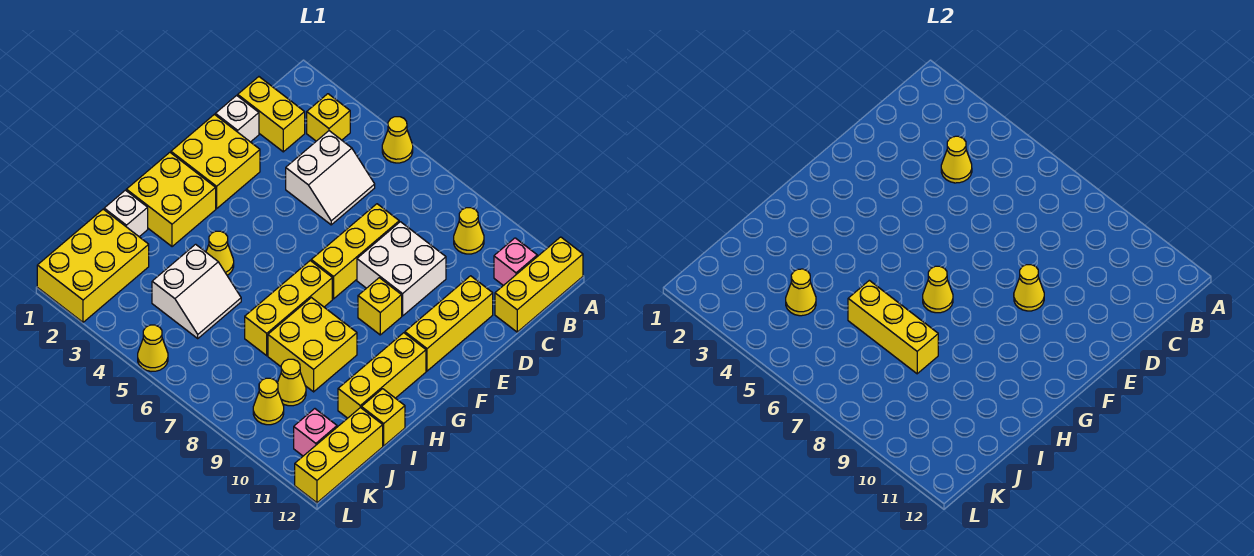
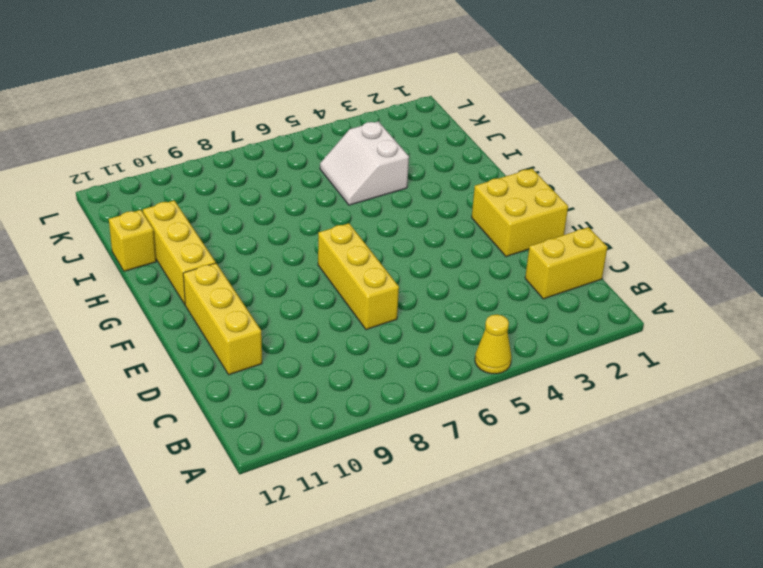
none -> yellow brick A12:C12 level 1
none -> yellow brick B3 level 1
none -> yellow cone B9 level 1
none -> pink brick B11 level 1

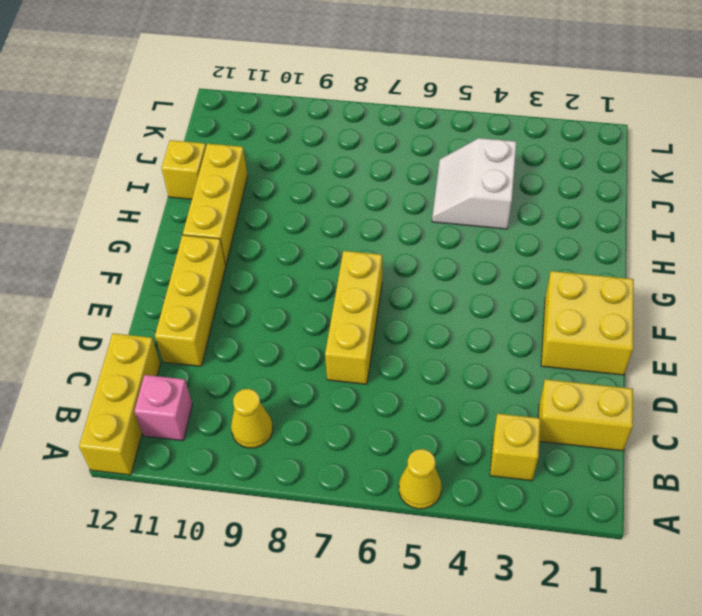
none -> white slope C4:D5 level 1 top 4
none -> white brick D1 level 1
none -> white brick D8:E9 level 1
none -> yellow brick F9 level 1

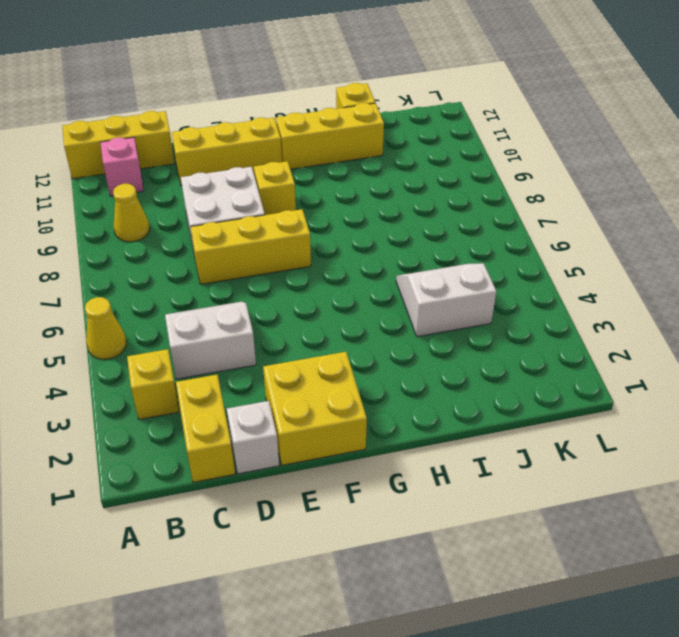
none -> yellow brick G1:H2 level 1
none -> yellow brick G7:I7 level 1
none -> yellow cone H4 level 1
none -> yellow brick H8:I9 level 1

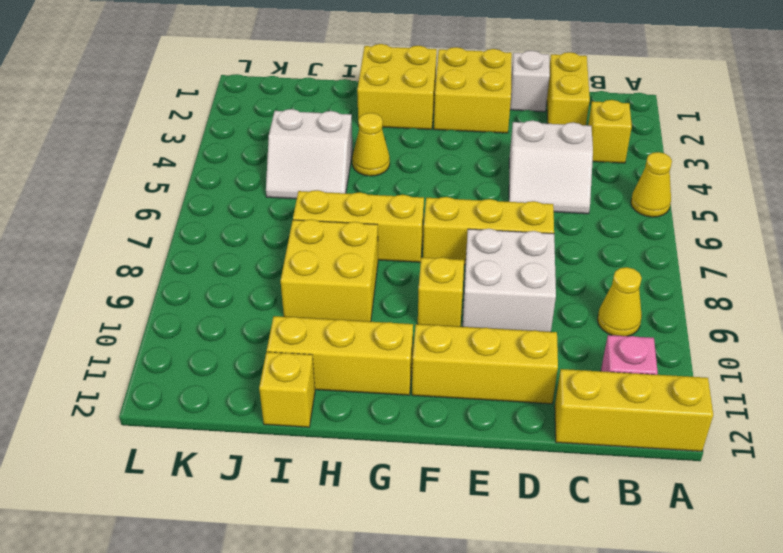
none -> white brick I1 level 1
none -> yellow brick J1:L2 level 1
none -> yellow cone J9 level 1
none -> yellow brick J12:L12 level 1

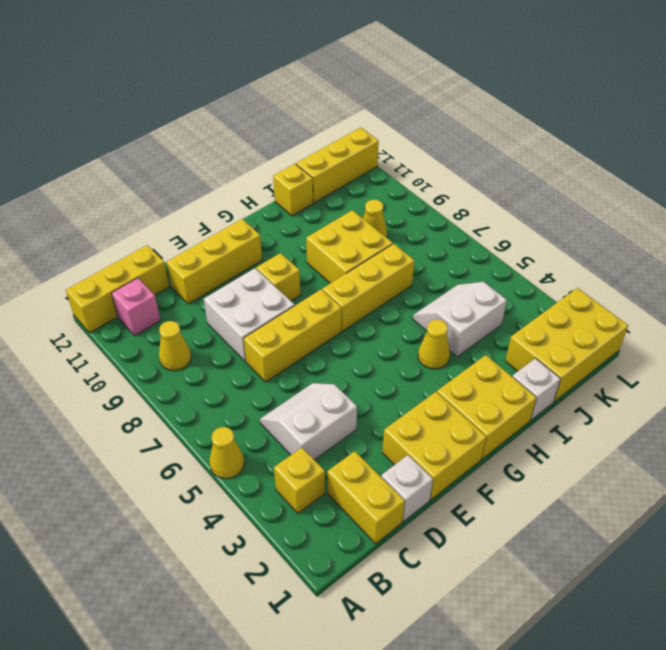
none -> yellow brick G11:I11 level 1
none -> yellow cone K9 level 1
none -> pink brick K11 level 1
none -> yellow cone L5 level 1

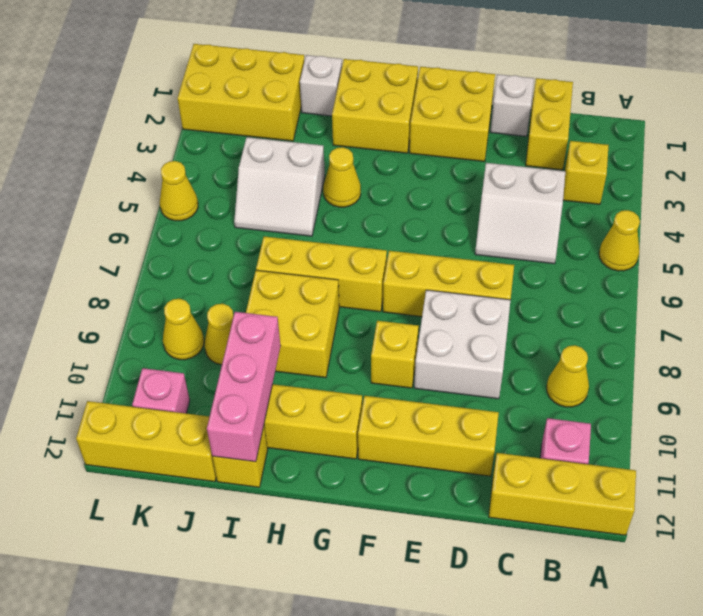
pink brick I10:I12 level 2 -> none
none -> yellow cone C4 level 2
none -> yellow cone E9 level 2
none -> yellow cone G7 level 2
none -> yellow brick I6:I8 level 2

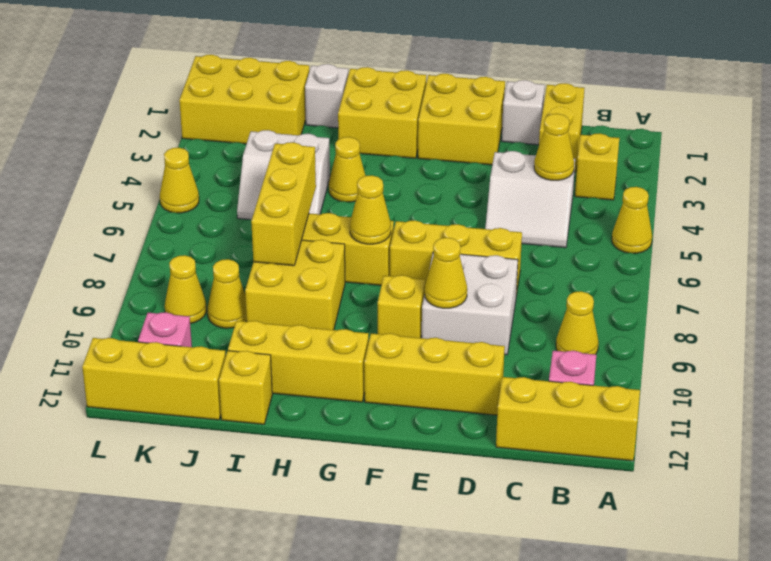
none -> yellow cone J4 level 2

